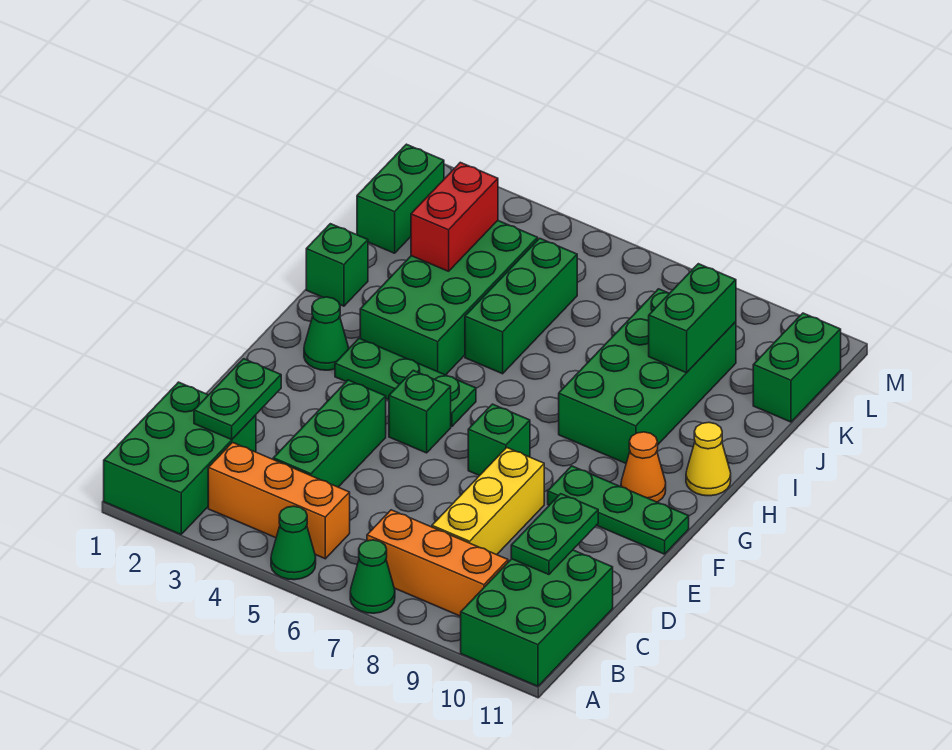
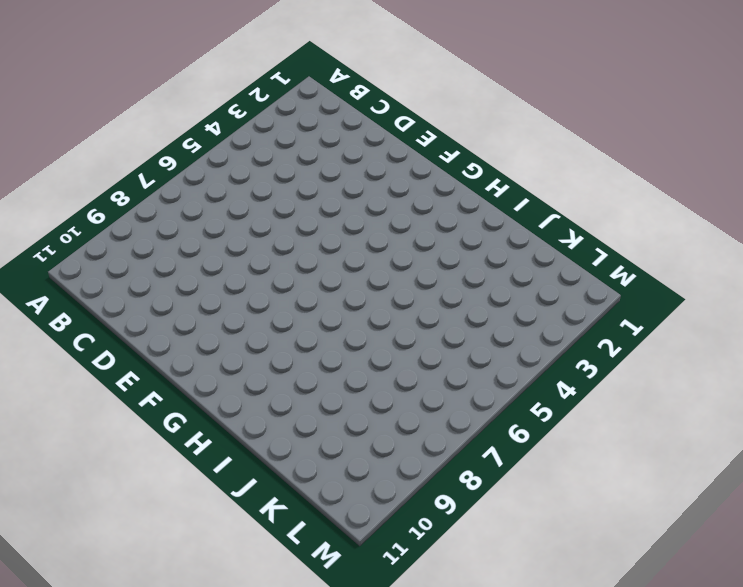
none -> green brick A1:C2 level 1
none -> green cone A5 level 1
none -> green cone A7 level 1

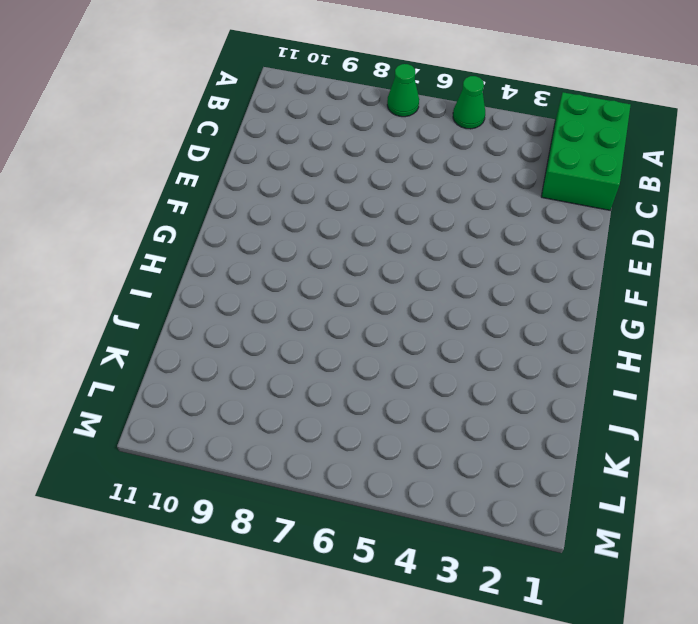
none -> green brick A10:C11 level 1
none -> orange brick B3:B5 level 1
none -> orange brick B7:B9 level 1

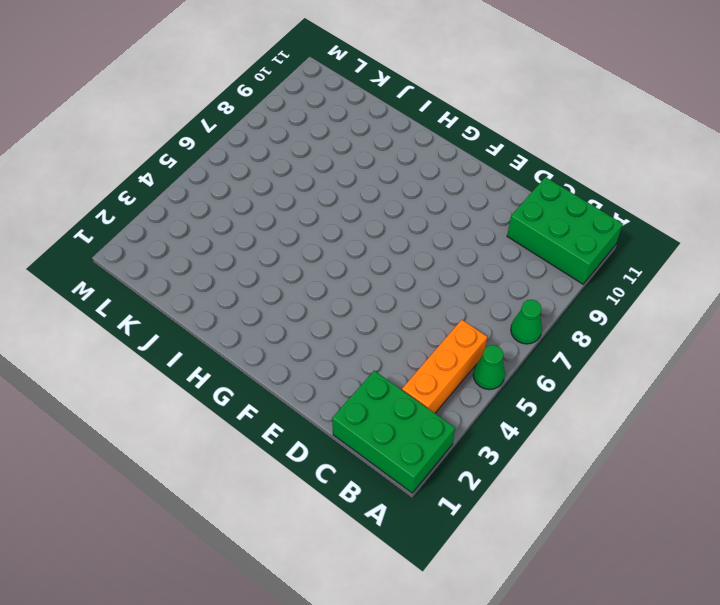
none -> orange brick B7:B9 level 1
none -> green brick C4:E4 level 1
none -> yellow brick C8:E8 level 1

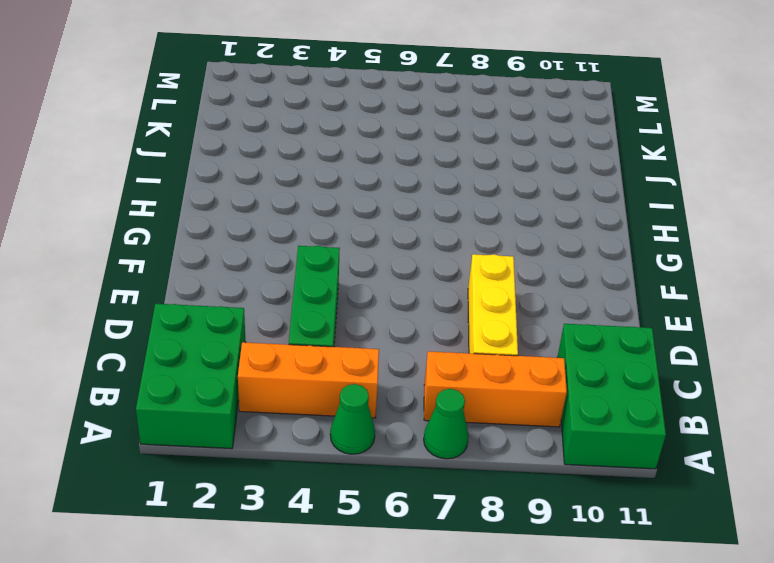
none -> green brick F5 level 1
none -> green brick F7 level 1
none -> green plate F9:F11 level 1

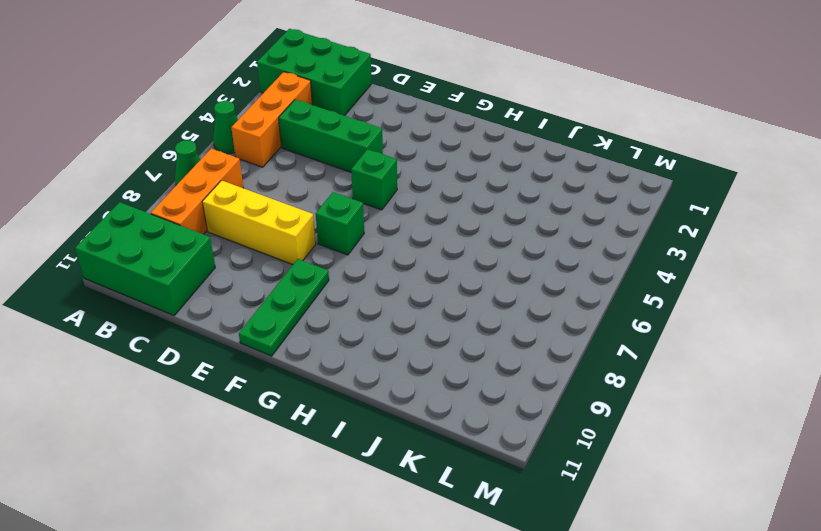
none -> green cone G2 level 1
none -> green plate G3:G5 level 1
none -> orange cone G10 level 1

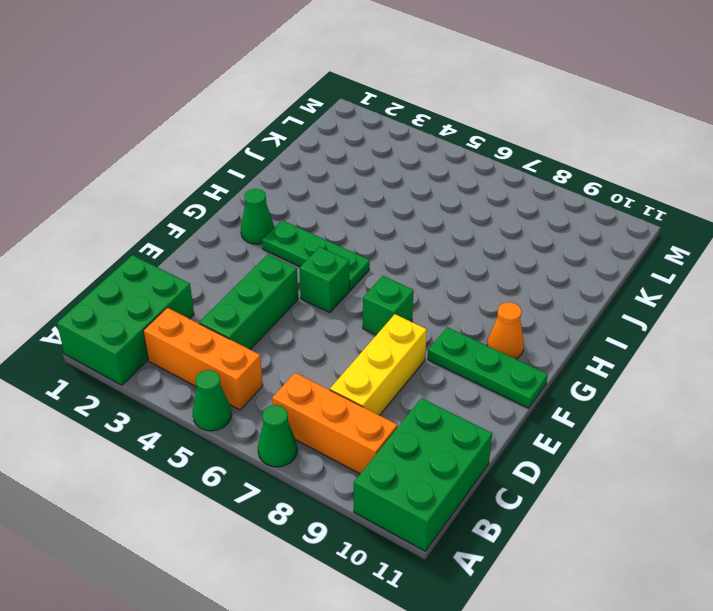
none -> green brick H3:K4 level 1
none -> green brick H8:K9 level 1
none -> yellow cone H11 level 1

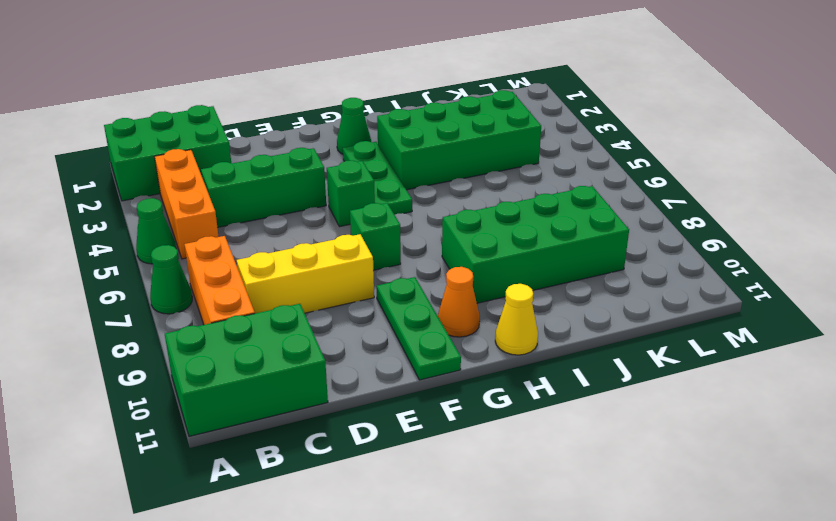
none -> green brick I1 level 1
none -> green brick I5:K5 level 1
none -> green brick K1:L1 level 1

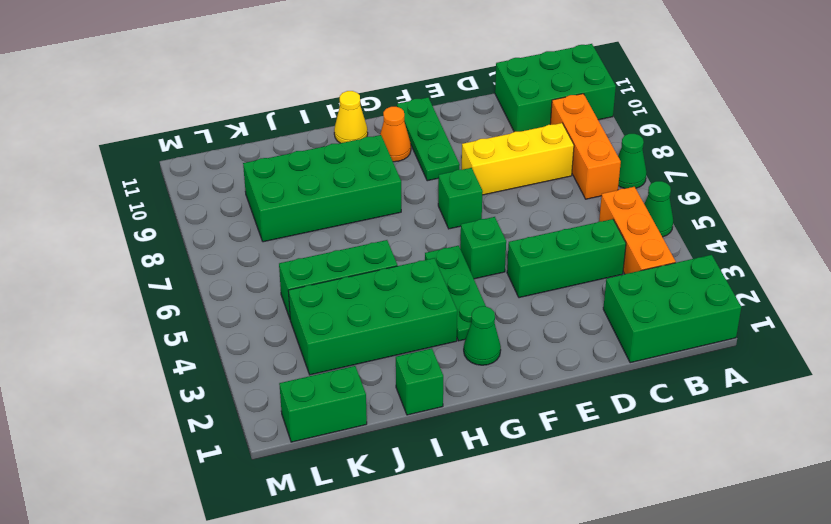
none -> green brick K11:L11 level 1
none -> green plate C2:D2 level 2
none -> green plate C10:D10 level 2

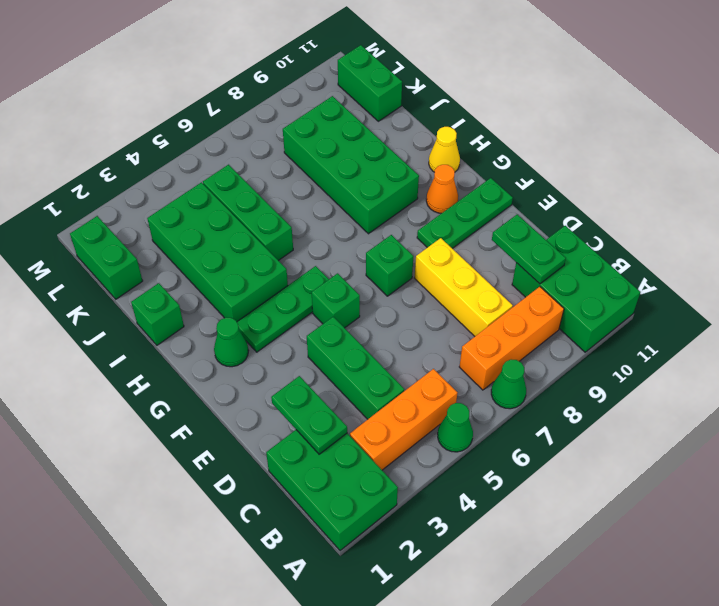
none -> red brick J3:K3 level 2
none -> green brick J9:K9 level 2

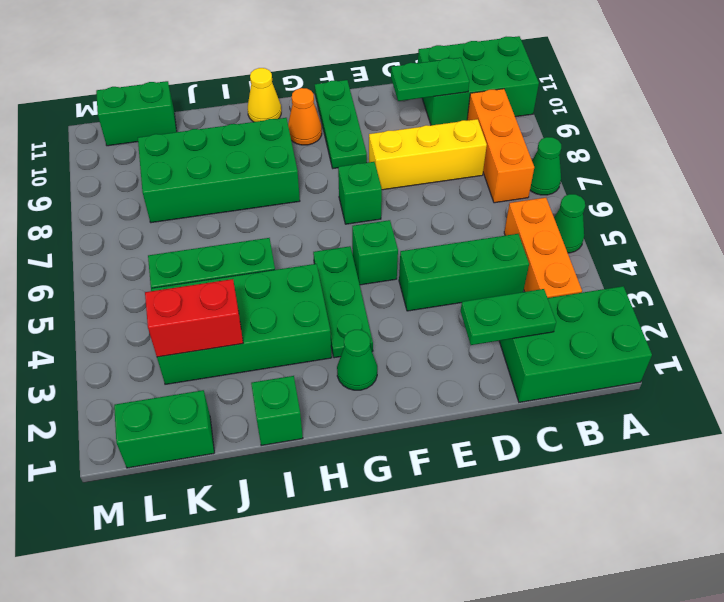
none -> green brick J9:K9 level 2

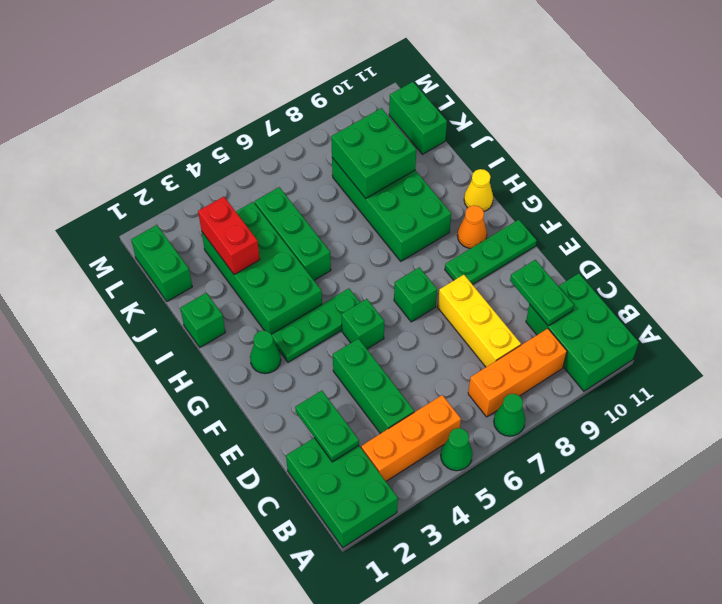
green brick J8:K9 level 2 -> green brick J9:K9 level 2

